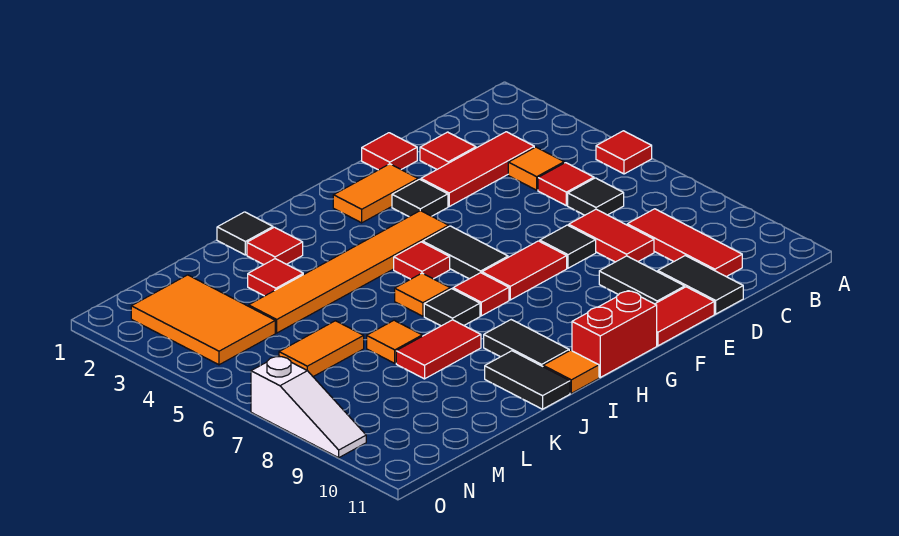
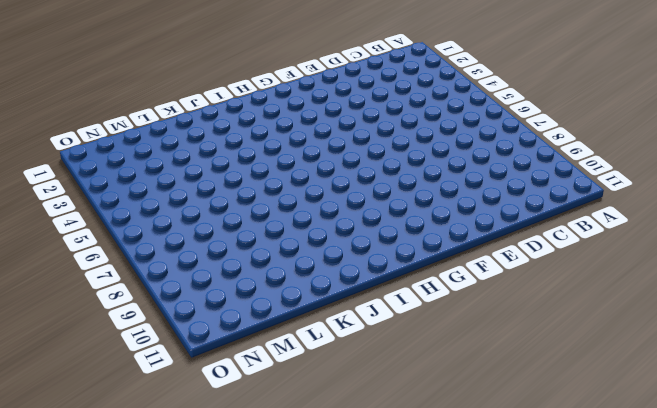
none -> red tile A5 level 1
none -> red tile C3:E3 level 1
none -> orange tile C4 level 1
none -> red tile C5 level 1

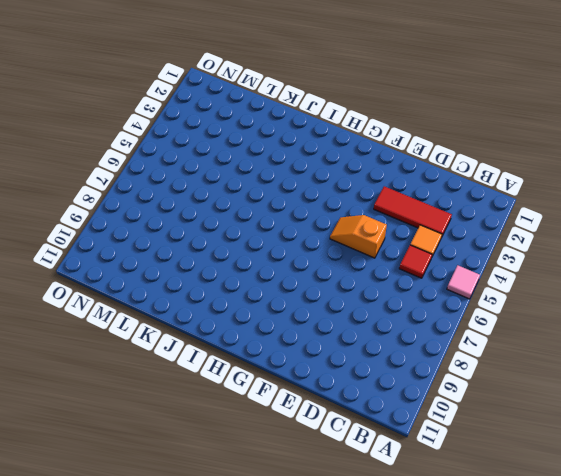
pink tile A5 level 1 -> red tile A5 level 1
orange slope E5:F5 level 1 top E -> none
none -> black tile C6 level 1
none -> red tile C8:C10 level 1
none -> red tile D2 level 1
none -> red tile D7:D8 level 1

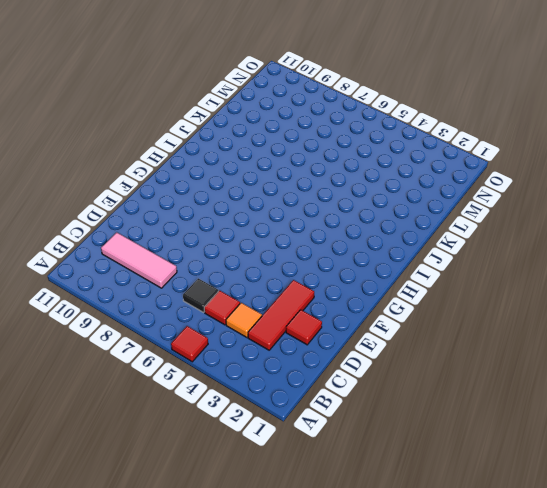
pink tile C8:C10 level 1 -> red tile C8:C10 level 1
none -> red tile D7:D8 level 1
none -> black tile D10:D11 level 1
none -> red tile E1 level 1
none -> black tile E7 level 1

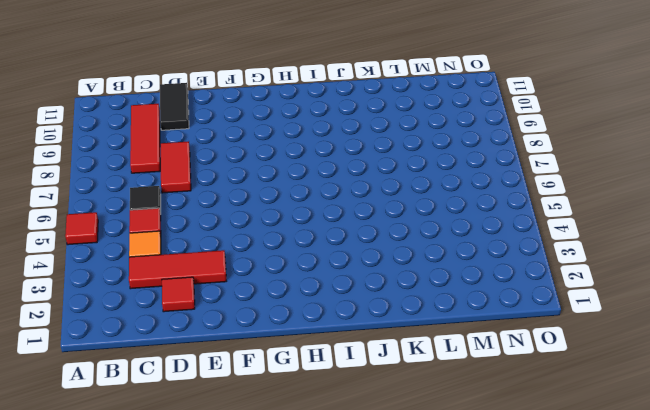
none -> red tile E1 level 1
none -> black tile E7 level 1
none -> black tile E9:E10 level 1
none -> red tile E11:F11 level 1

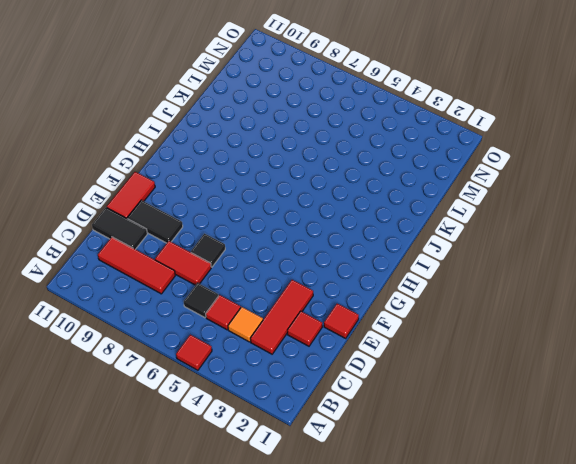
none -> orange tile F2:G2 level 1
none -> black tile F3 level 1
none -> red tile F7:G7 level 1
none -> orange tile G4:L4 level 1

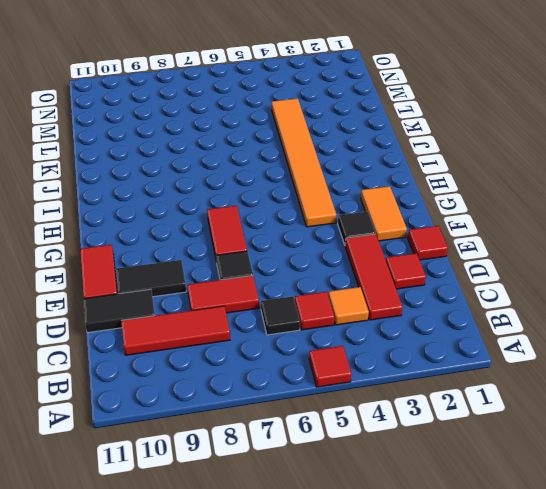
none -> black tile G5:G6 level 1
none -> red brick G11:H11 level 1
none -> red tile H5 level 1
none -> red tile H7 level 1

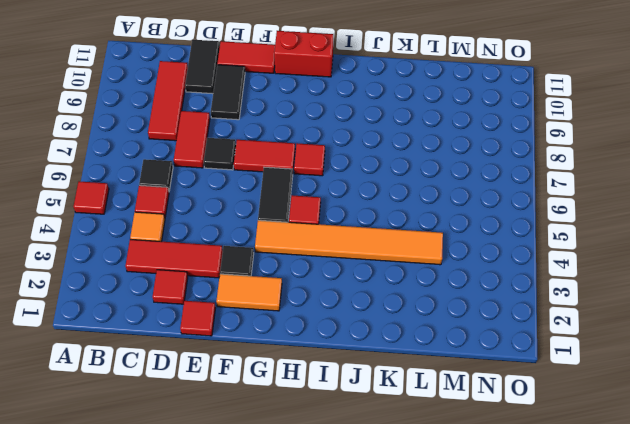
none -> orange tile I6 level 1
none -> black tile I7 level 1
none -> black tile I9:I10 level 1
none -> orange tile I11 level 1

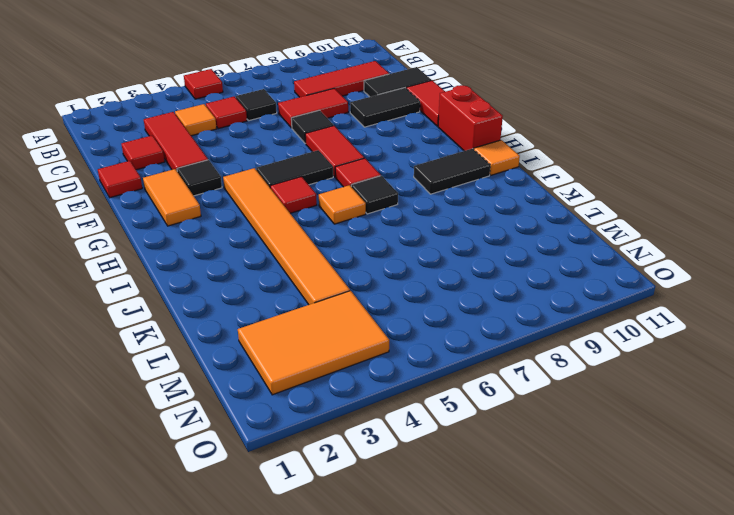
none -> black tile J1 level 1
none -> red tile J2 level 1
none -> red tile J8:K8 level 1
none -> black tile J10:J11 level 1

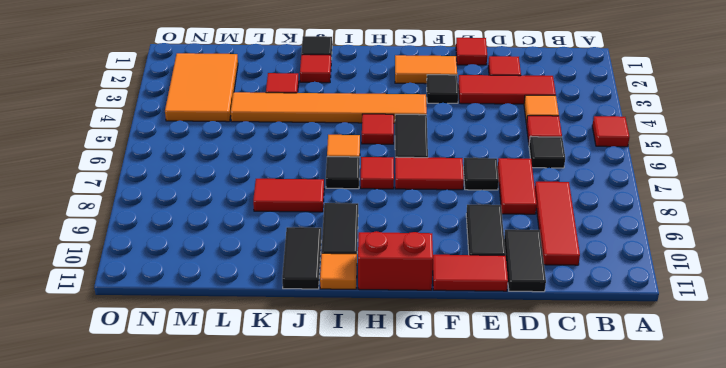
none -> orange tile K7 level 1
none -> orange tile L6:M6 level 1
none -> white slope O7:O9 level 1 top 7

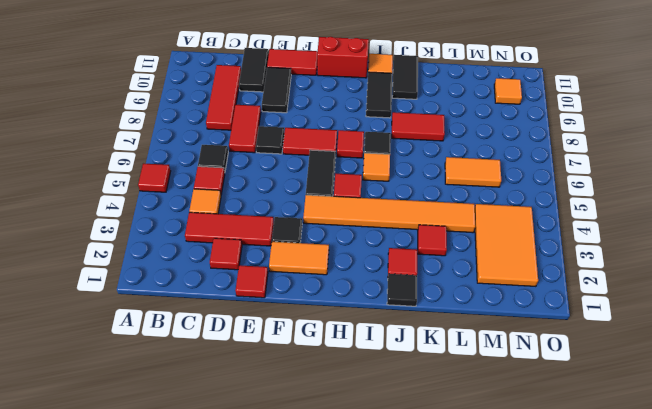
orange tile N10 level 1 -> orange tile K7 level 1
none -> white slope O7:O9 level 1 top 7

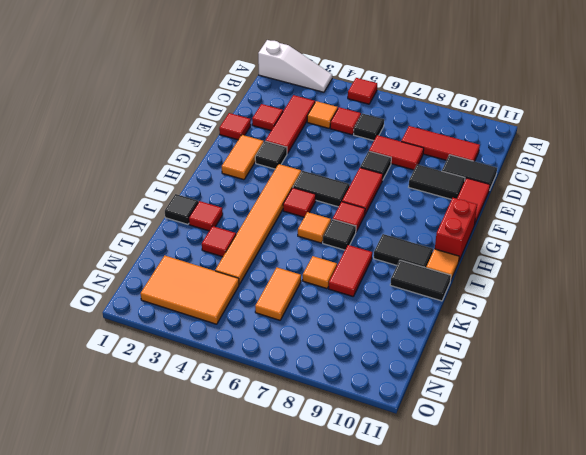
white slope A1:A3 level 1 top 1 -> white slope O7:O9 level 1 top 7

